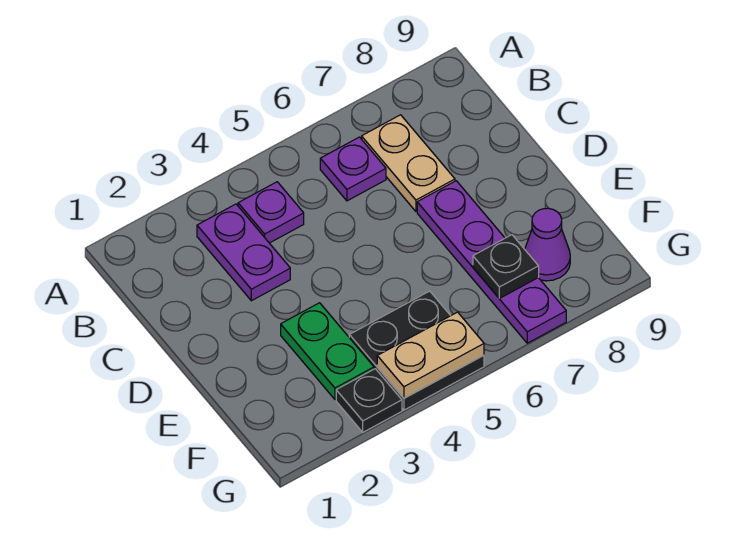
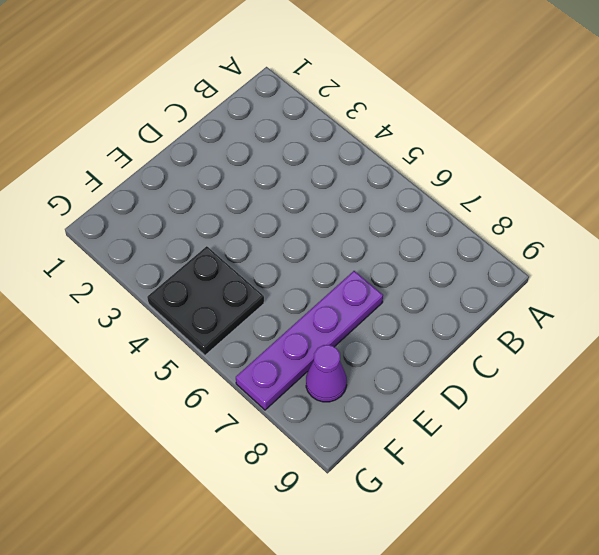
none -> purple plate B3:C3 level 1
none -> purple plate B4 level 1

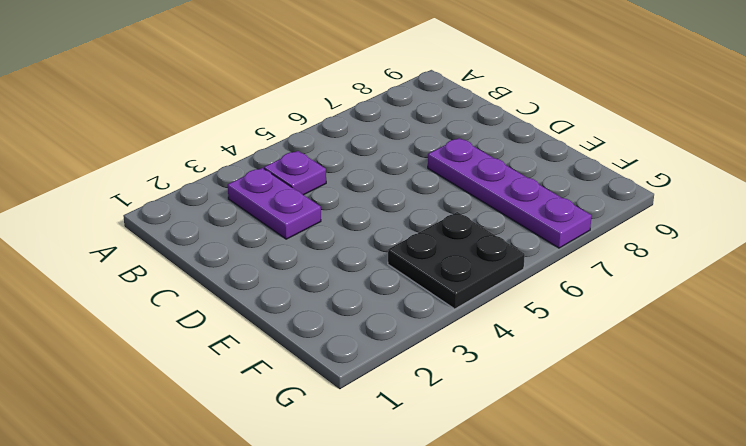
none -> purple plate B6 level 1
none -> tan plate B7:C7 level 1

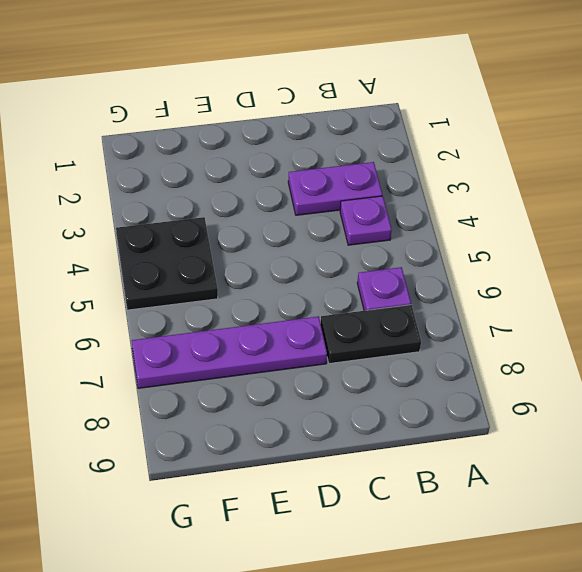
black plate B7:C7 level 1 -> tan plate B7:C7 level 1
none -> green plate E3:F3 level 1
none -> purple cone F8 level 1

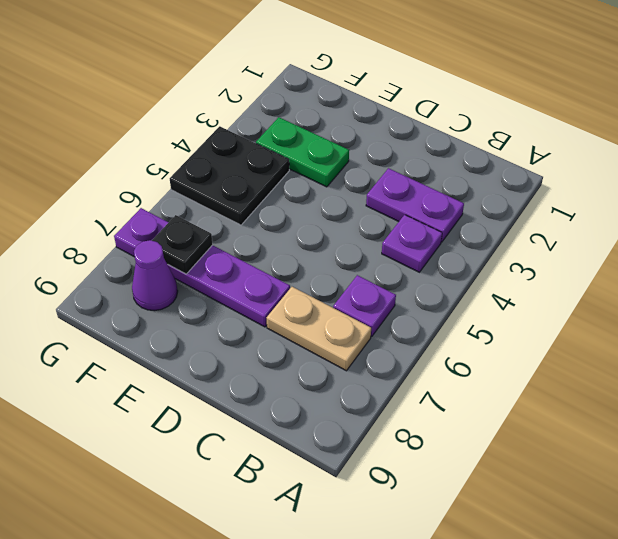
none -> black plate G3 level 1
none -> tan plate G4:G5 level 2

